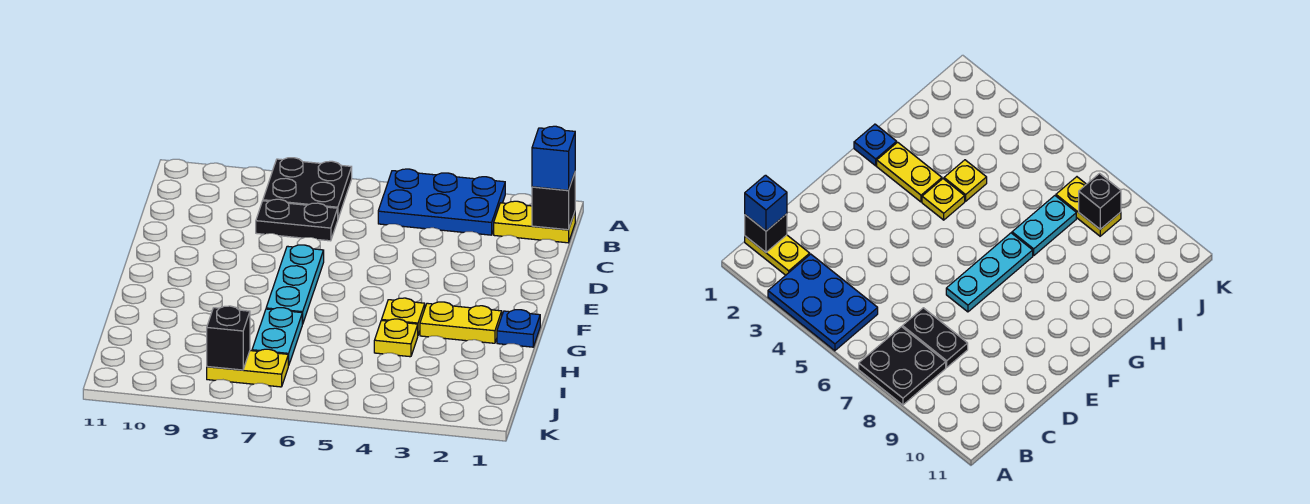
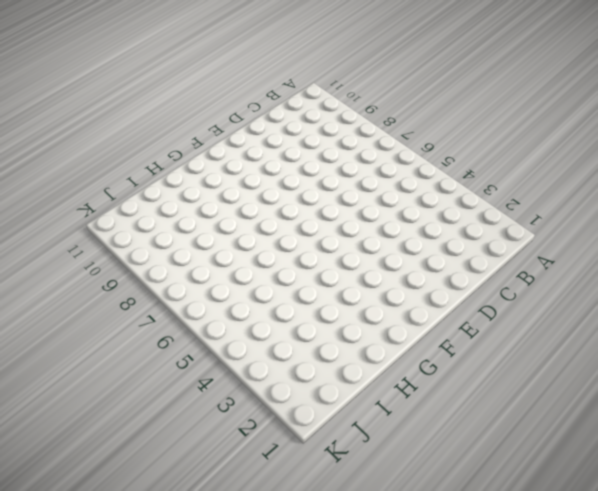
none -> blue plate A3:B5 level 1
none -> black plate A7:B8 level 1
none -> yellow plate B1:B2 level 1

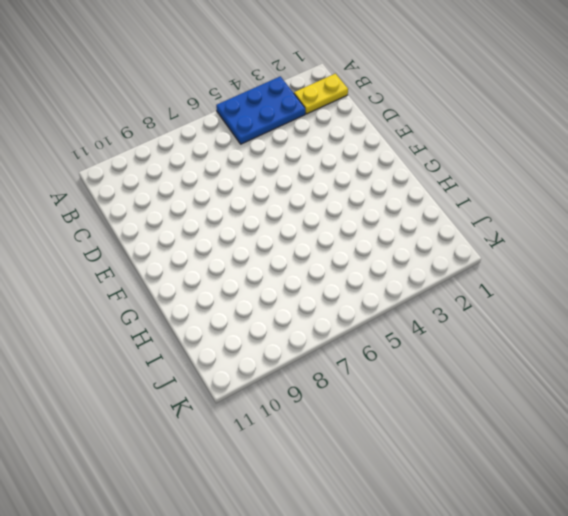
none -> black plate A7:B8 level 1
none -> black plate C7:C8 level 1
none -> cyan plate E7:G7 level 1

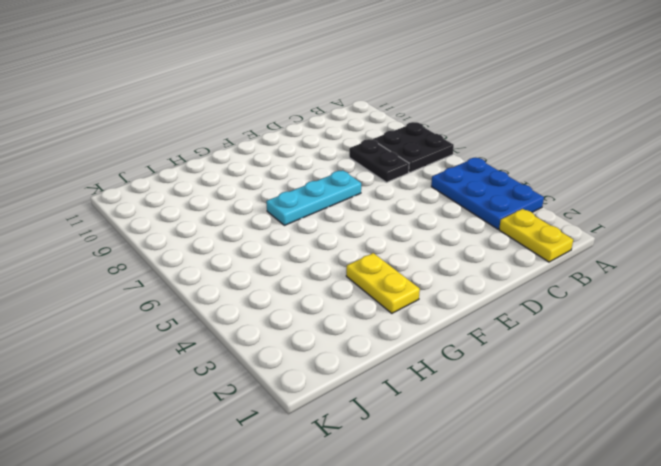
none -> blue plate G1 level 1
none -> yellow plate G4 level 1
none -> yellow plate H4 level 1

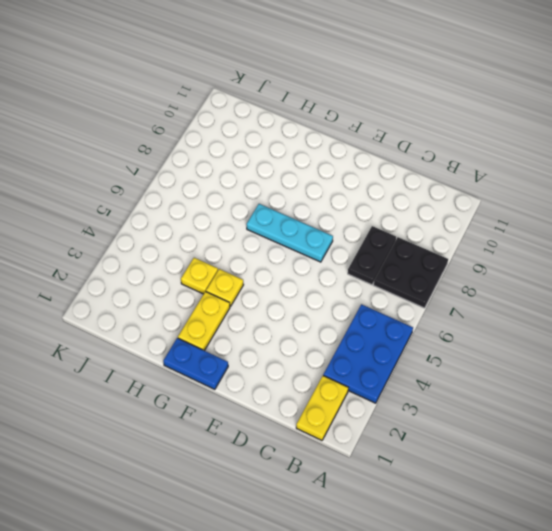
blue plate F1:G1 level 1 -> blue plate G1 level 1
none -> cyan plate H7:I7 level 1
none -> yellow plate J7:J8 level 1
none -> black brick B1 level 2

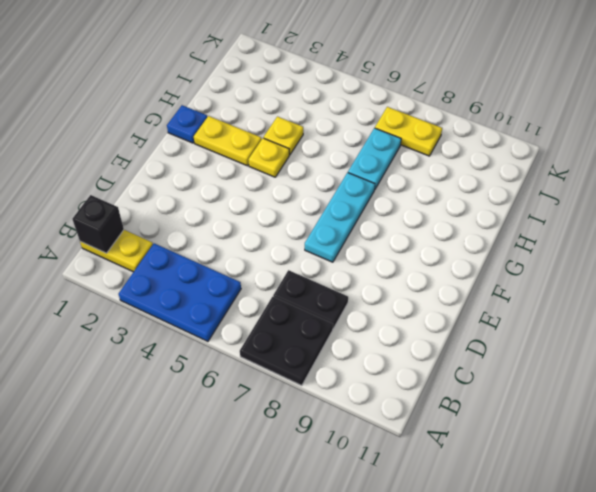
none -> black brick J8 level 2
none -> blue brick B1 level 3

